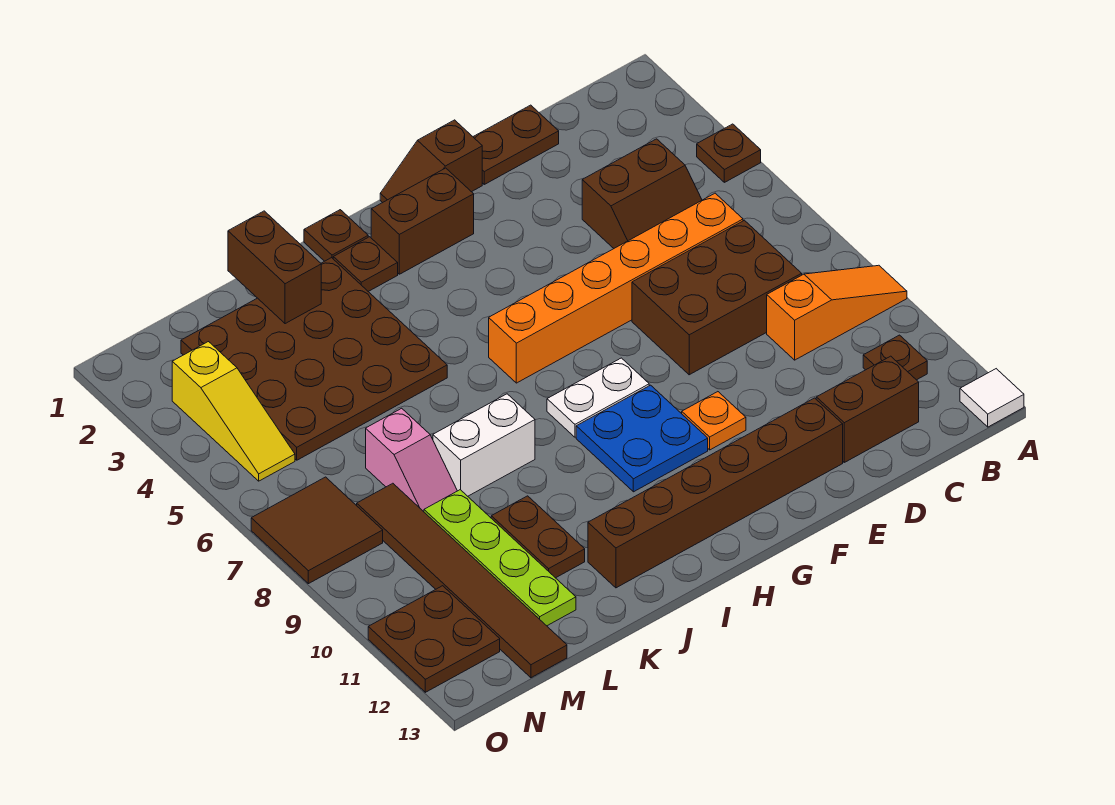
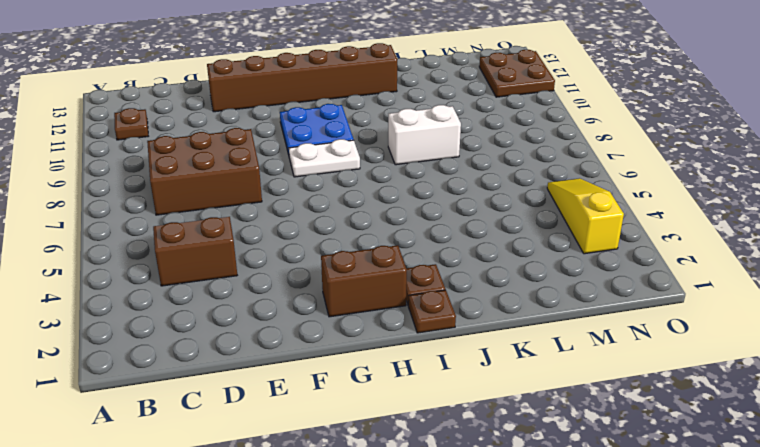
none -> brown plate A4 level 1
none -> orange slope A9:C9 level 1 top C
none -> white tile A13 level 1

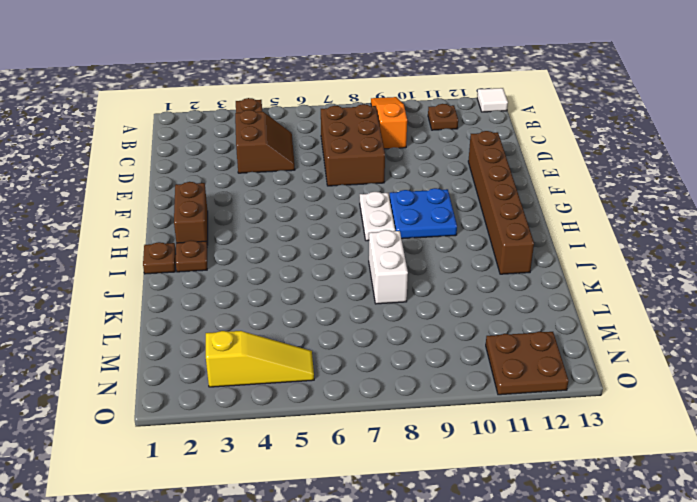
none -> orange brick C6:H6 level 1
none -> brown brick C12:D12 level 1
none -> brown plate D1:E1 level 1

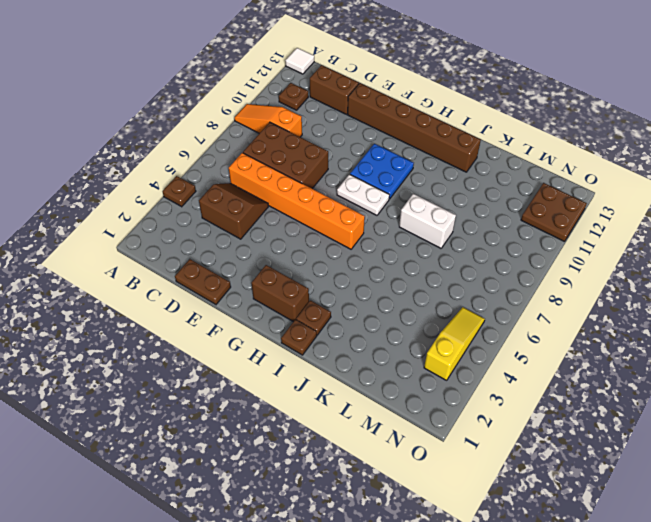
none -> brown slope F1:G1 level 1 top F
none -> orange plate F10 level 1
none -> brown plate J2:M5 level 1

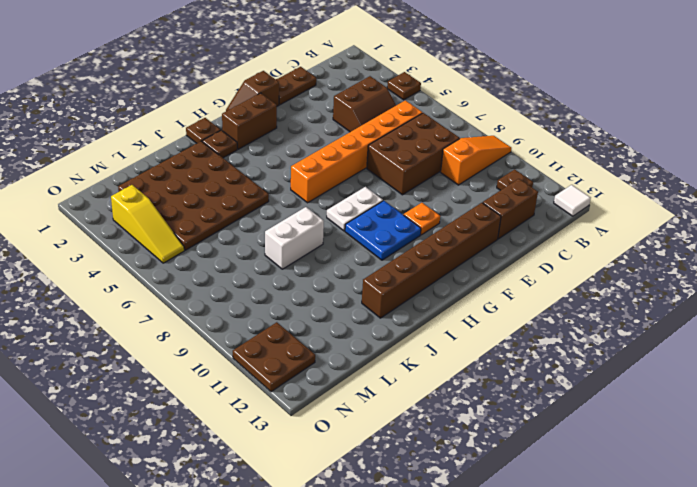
none -> brown plate K10:K11 level 1
none -> pink slope L7:L8 level 1 top 7
none -> lime plate L9:L12 level 1

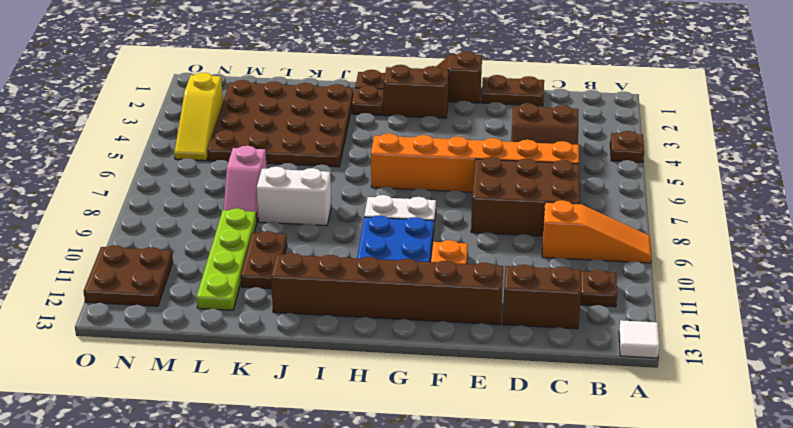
none -> brown tile M8:M13 level 1
none -> brown tile N7:O8 level 1
none -> brown brick K1:K2 level 2

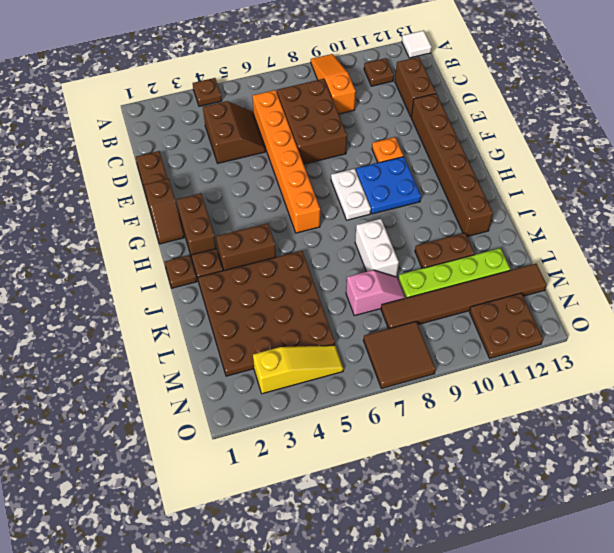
brown brick I3:I4 level 1 -> brown brick K1:K2 level 2

